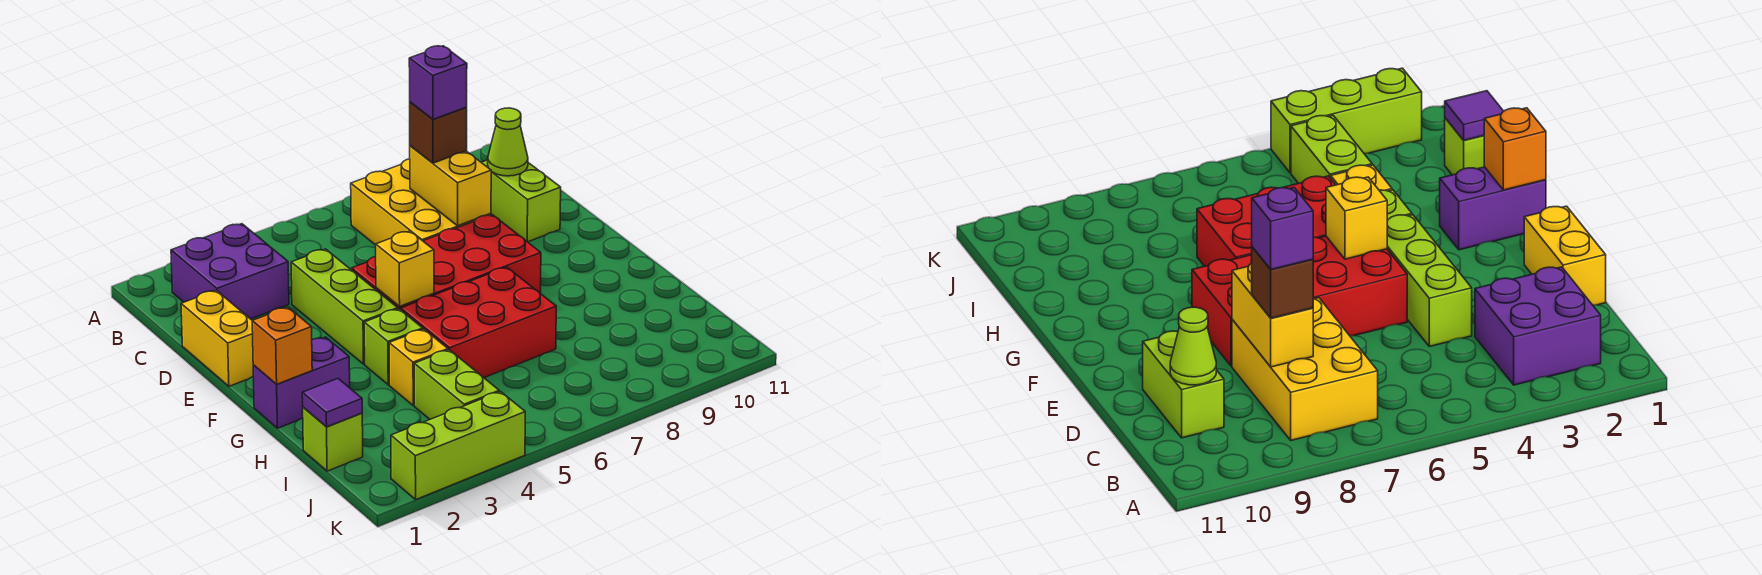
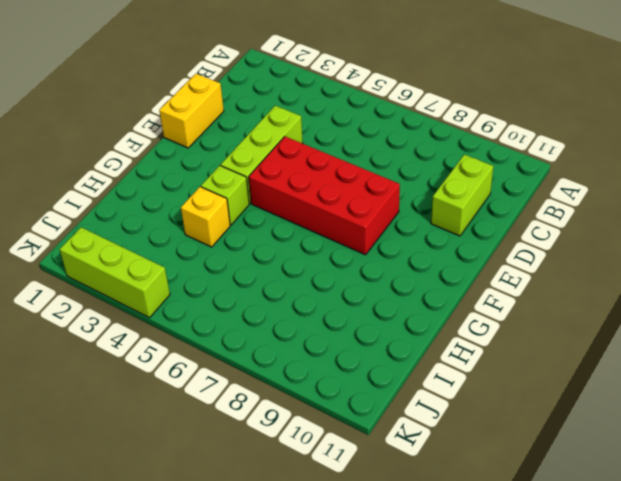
none -> purple brick B2:C3 level 1
none -> yellow brick B7:D8 level 1
none -> purple brick G1:G2 level 1

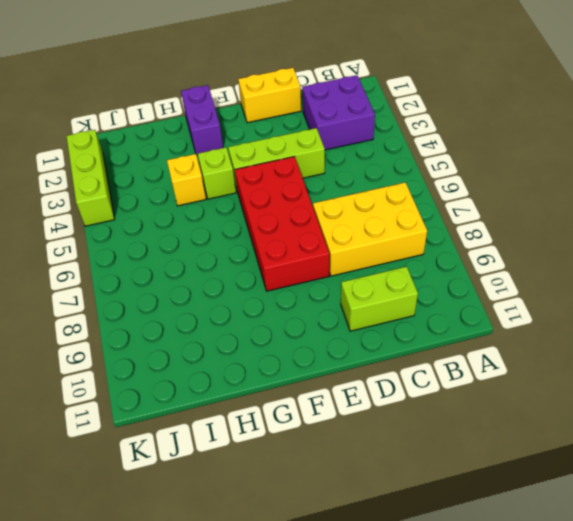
none -> red brick G5:H7 level 1
none -> lime brick I1 level 1
none -> lime brick I4:J4 level 1

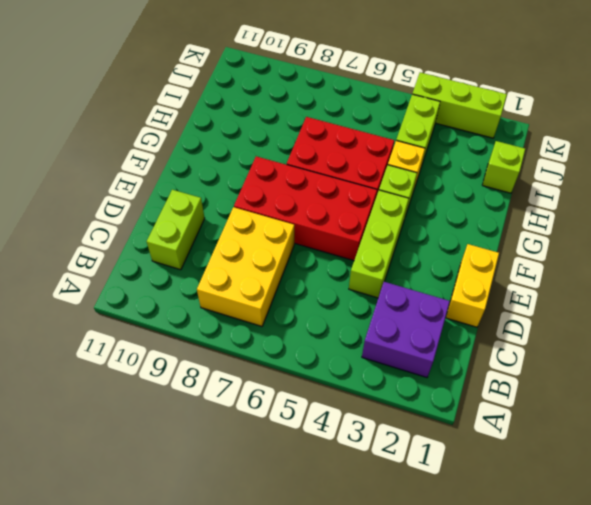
none -> purple brick G1:G2 level 1
none -> yellow brick C8:D8 level 2
none -> lime cone C10 level 2

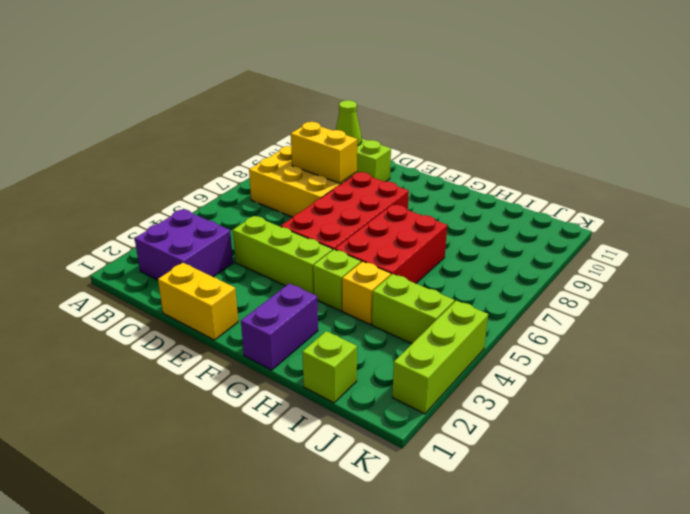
none -> yellow brick F5 level 2
none -> orange brick G1 level 2
none -> purple tile I1 level 2

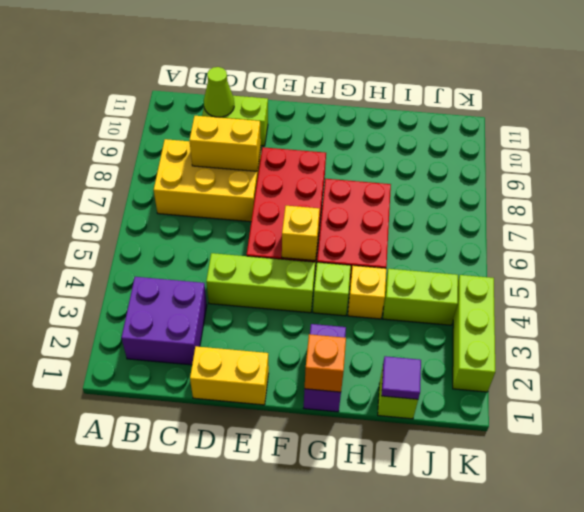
none -> brown brick C8 level 3
none -> purple brick C8 level 4

